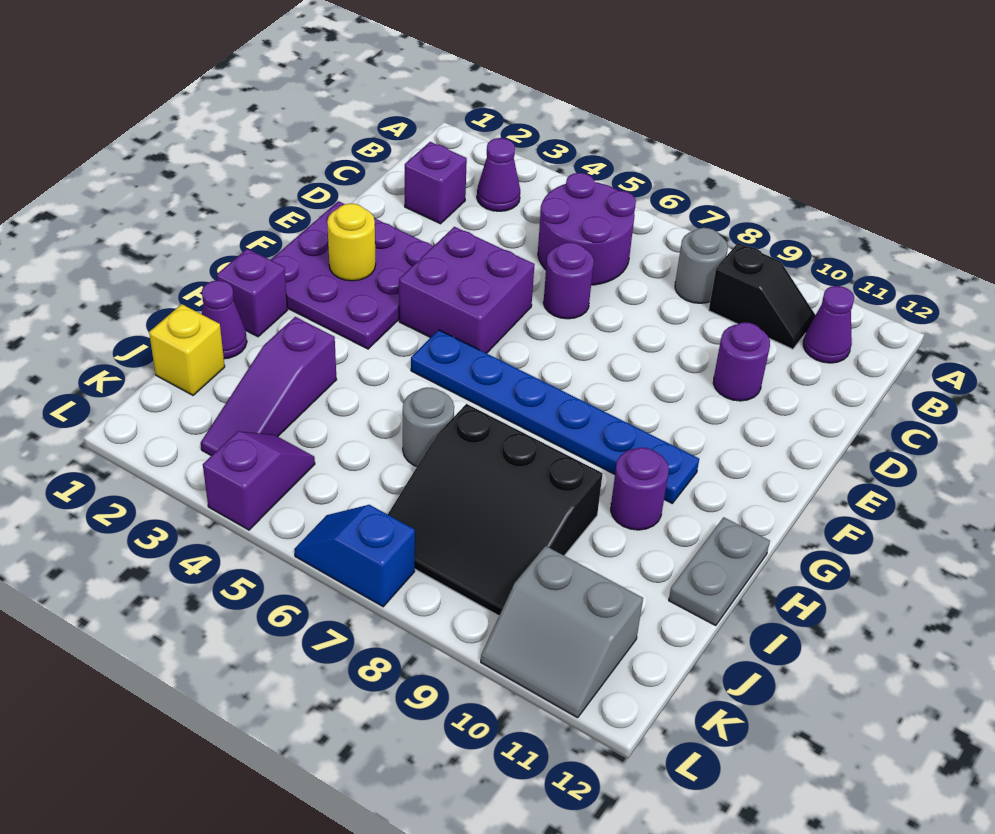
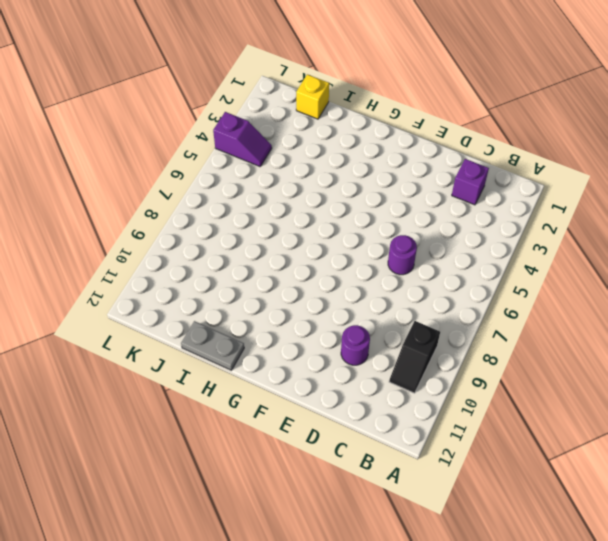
none -> purple cone B3 level 1
none -> purple round brick B5:C6 level 1
none -> grey round brick B8 level 1

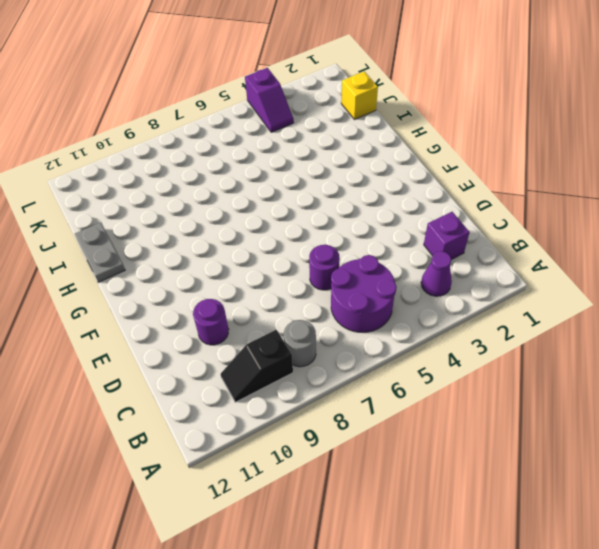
none -> purple cone B11 level 1
none -> purple plate E1:G3 level 1
none -> purple brick E4:F5 level 1

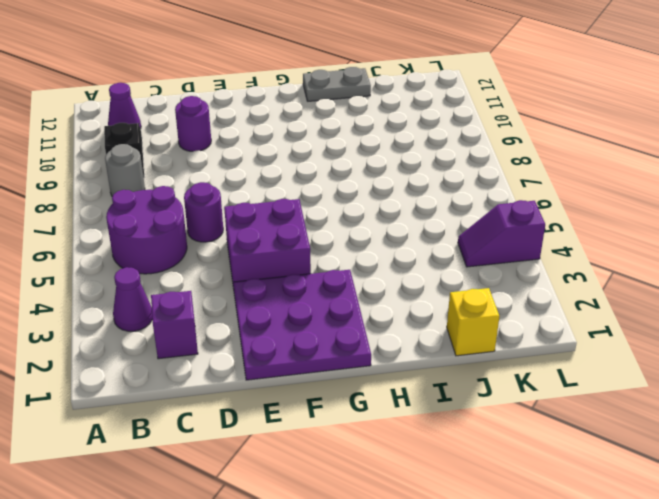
none -> blue plate G5:G10 level 1
none -> purple brick H1 level 1
none -> purple round brick H10 level 1

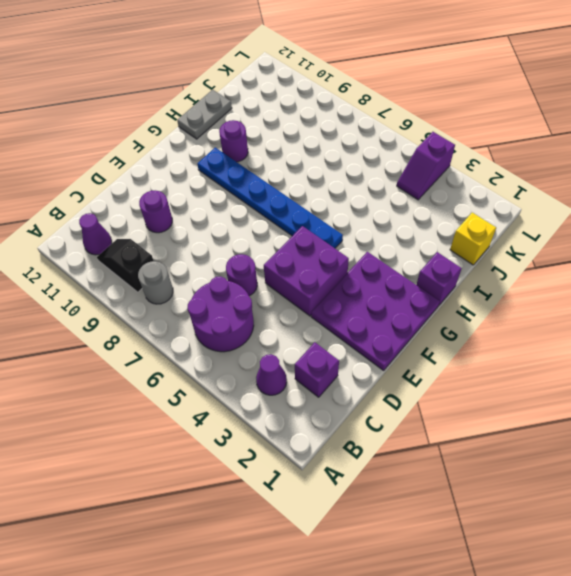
none -> purple cone I1 level 1
none -> purple slope I3:K3 level 1 top I
none -> grey round brick I6 level 1

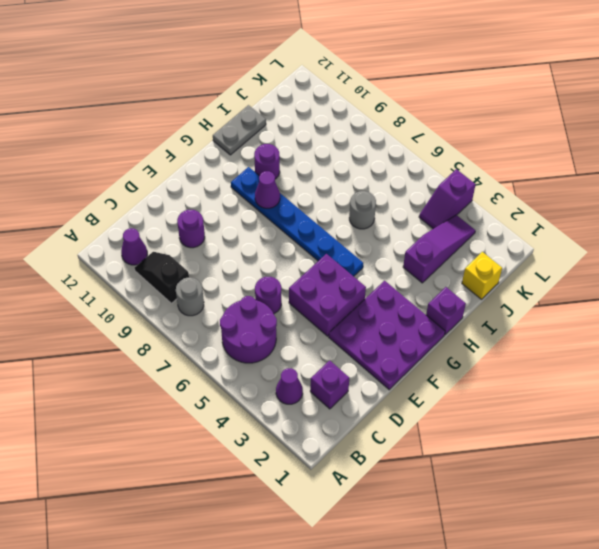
purple cone G9 level 2 -> purple cone I1 level 1
none -> black slope I7:K9 level 1 top I
none -> grey slope K10:L11 level 1 top K
none -> blue slope L6:L7 level 1 top 7

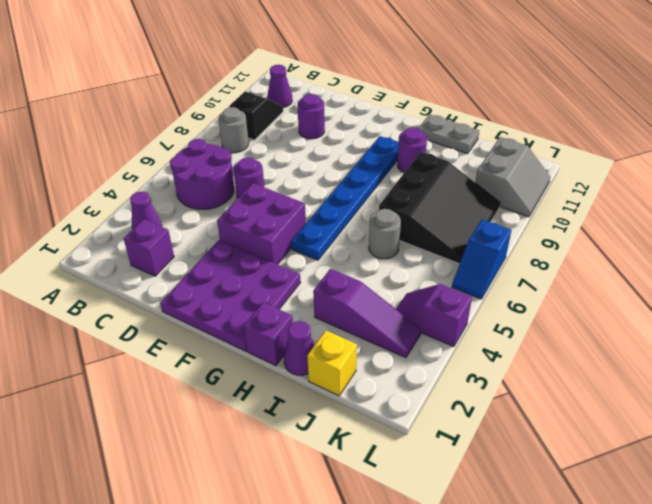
none -> yellow round brick F2 level 2

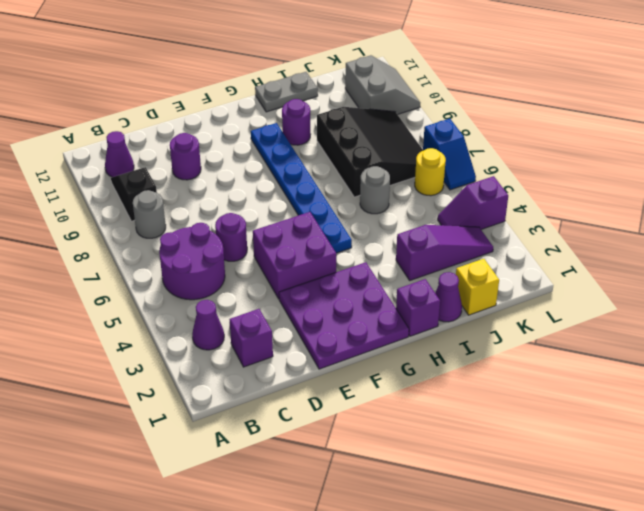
yellow round brick K6 level 1 -> yellow round brick F2 level 2

